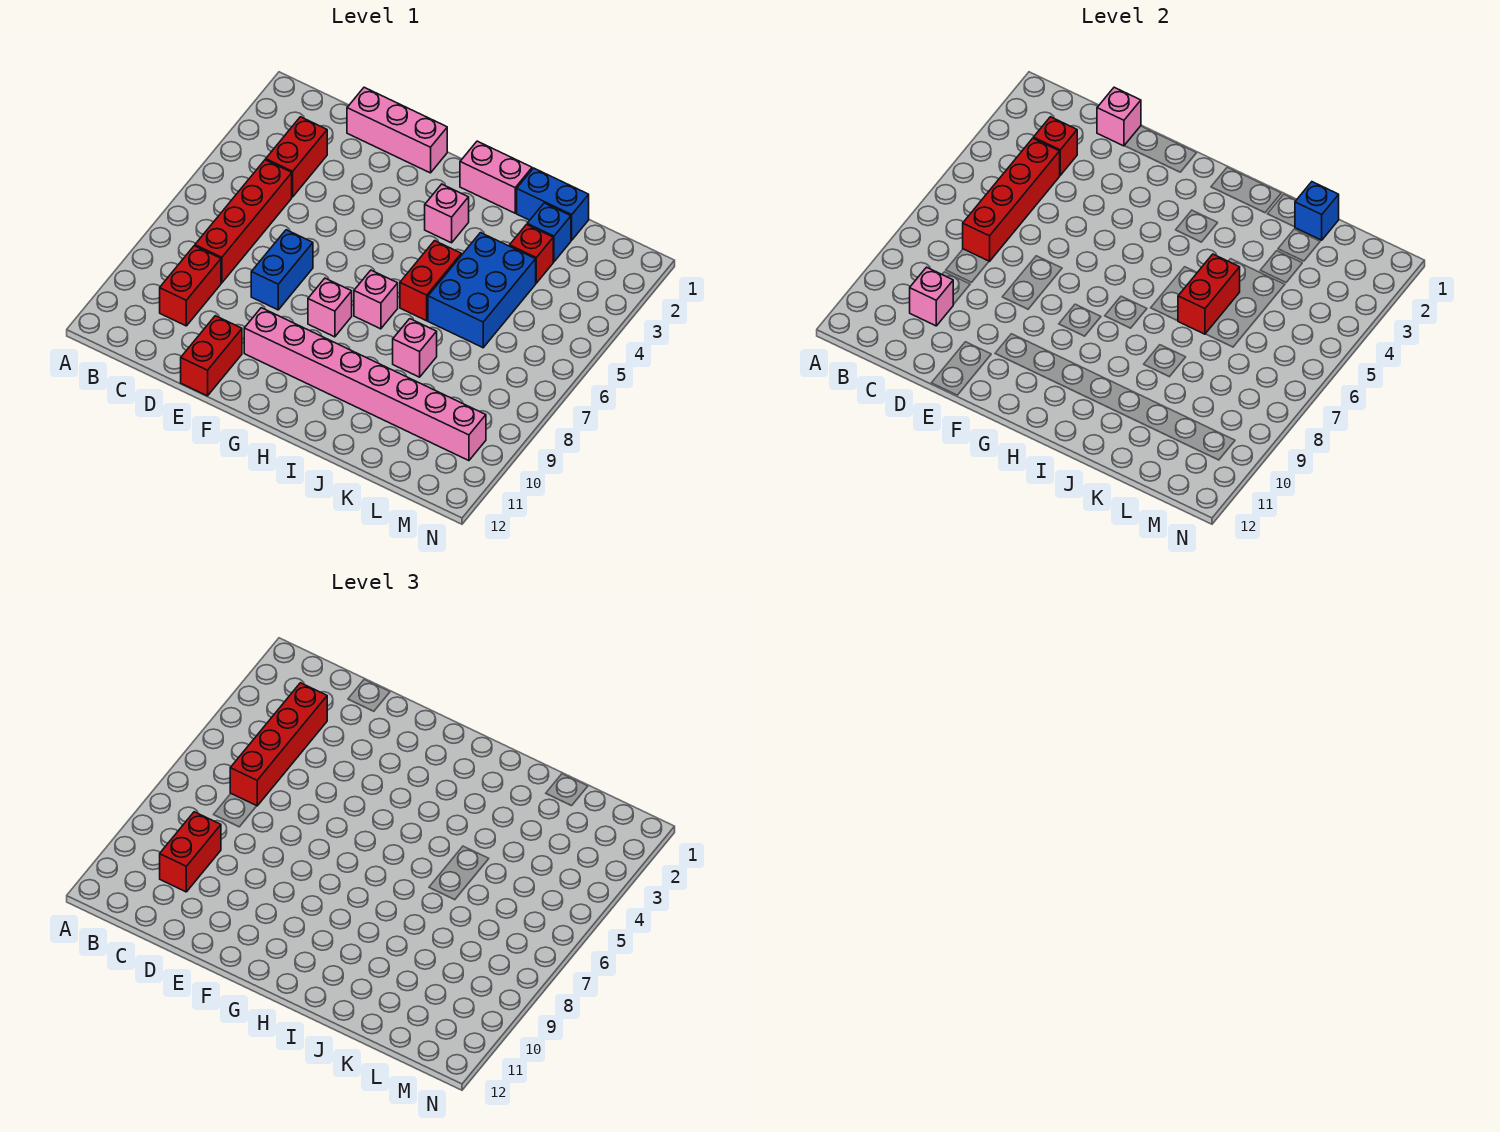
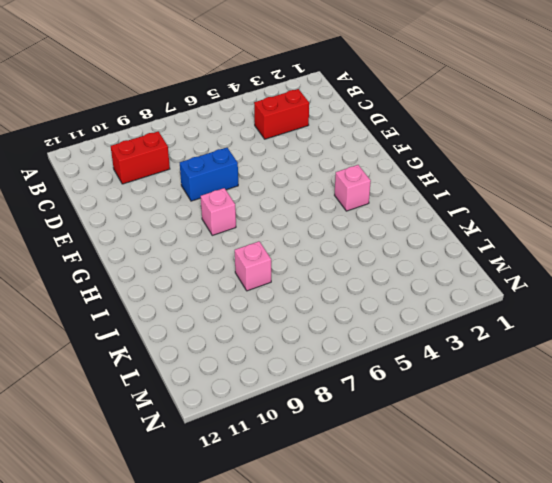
none -> red brick C5:C8 level 1
none -> pink brick D1:F1 level 1
none -> red brick E11:E12 level 1

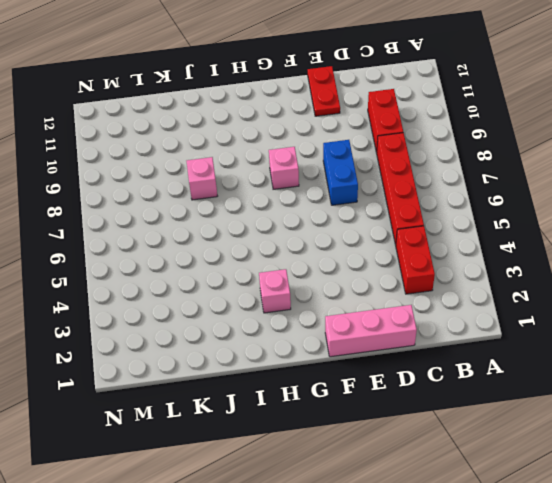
red plate E11:E12 level 1 -> red brick E11:E12 level 1
none -> pink brick F10:M10 level 1
none -> pink brick H1:I1 level 1
none -> pink brick H7 level 1

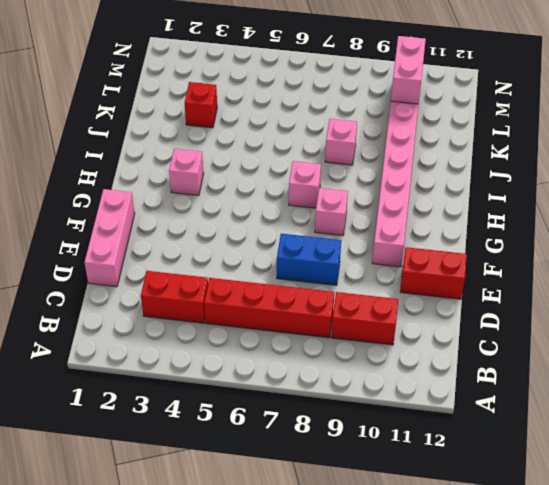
pink brick L10:M10 level 2 -> pink brick H1:I1 level 1
none -> red brick I5:I6 level 1
none -> blue brick J1:K1 level 1
none -> blue brick J4:K6 level 1

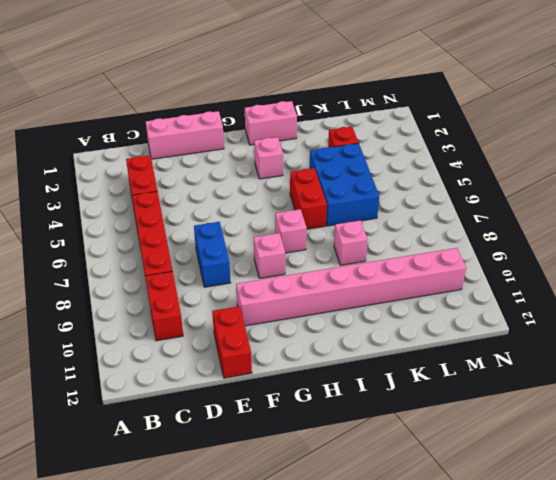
none -> blue brick J1:K1 level 1
none -> blue brick K2 level 1
none -> red brick C3 level 2

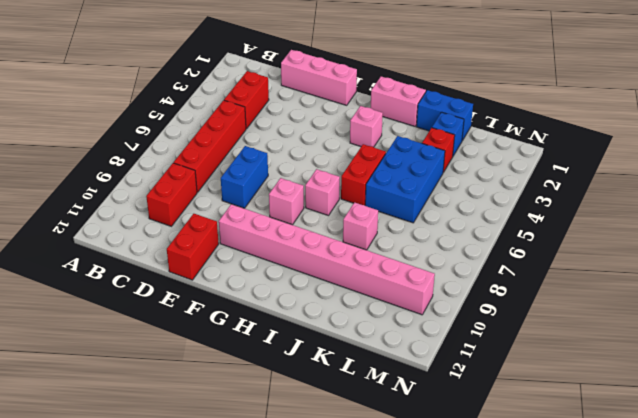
none -> red brick C3 level 2
none -> red brick C4:C7 level 2
none -> pink brick C10 level 2

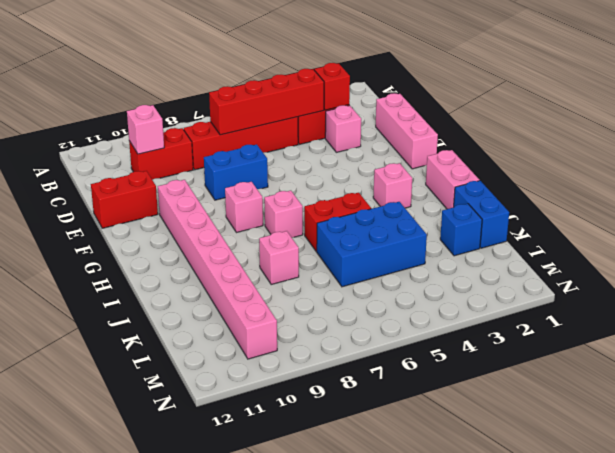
pink brick D3 level 1 -> pink brick D1 level 2
none -> red brick K3 level 1
none -> red brick J5:J6 level 2
none -> blue brick K1 level 2

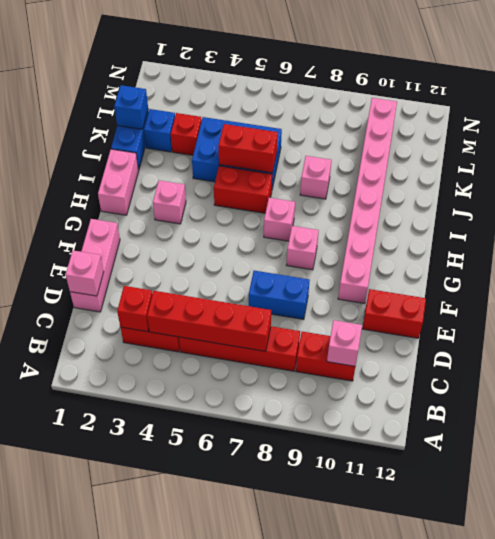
none -> red brick C3:C6 level 3
none -> red brick C9:C10 level 3

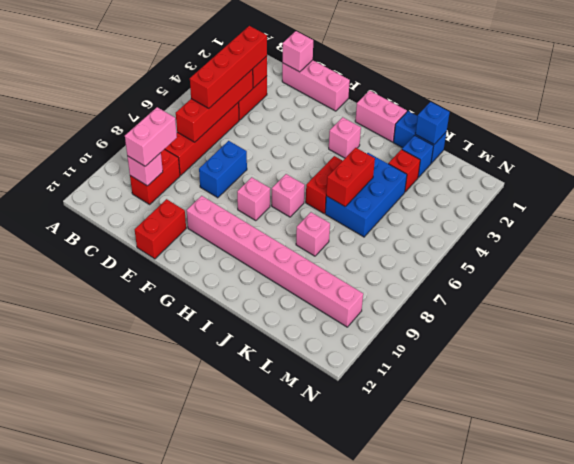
pink brick C9:C10 level 3 -> red brick C9:C10 level 3

